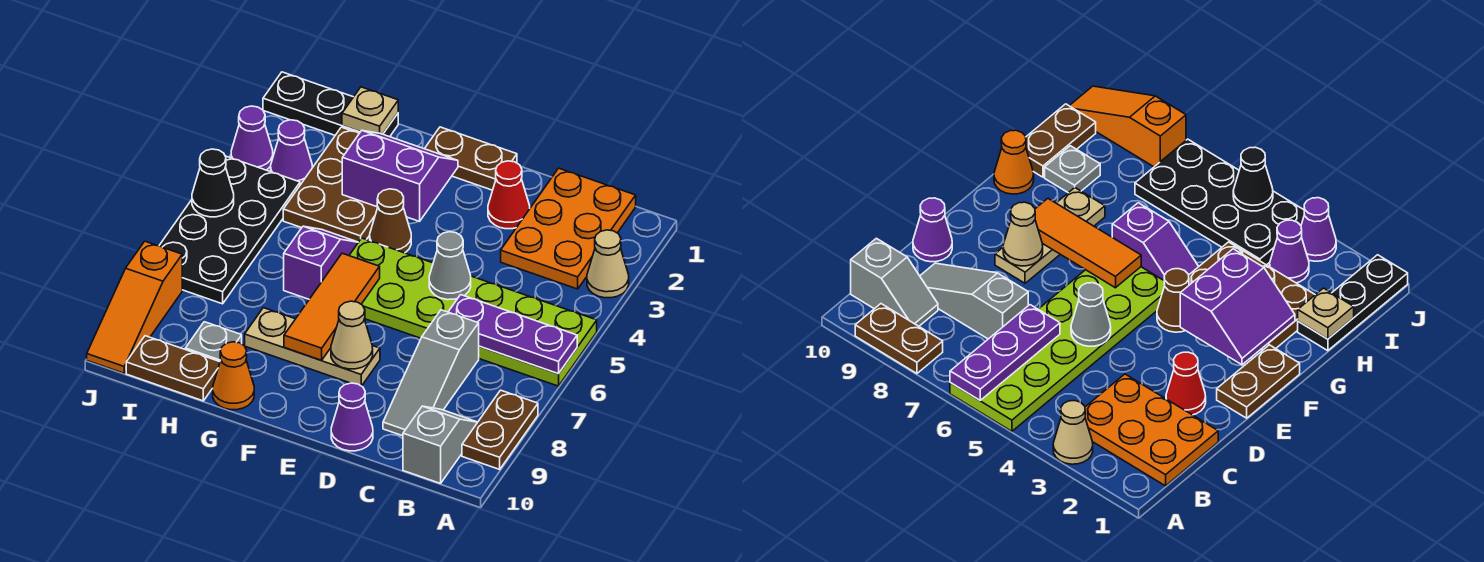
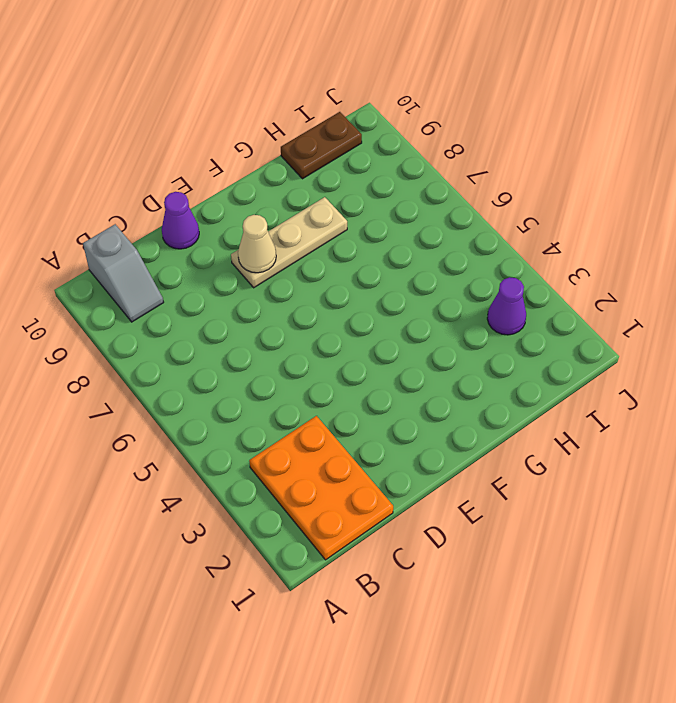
none -> tan cone A3 level 1
none -> lime plate A5:F6 level 1
none -> brown plate A8:A9 level 1

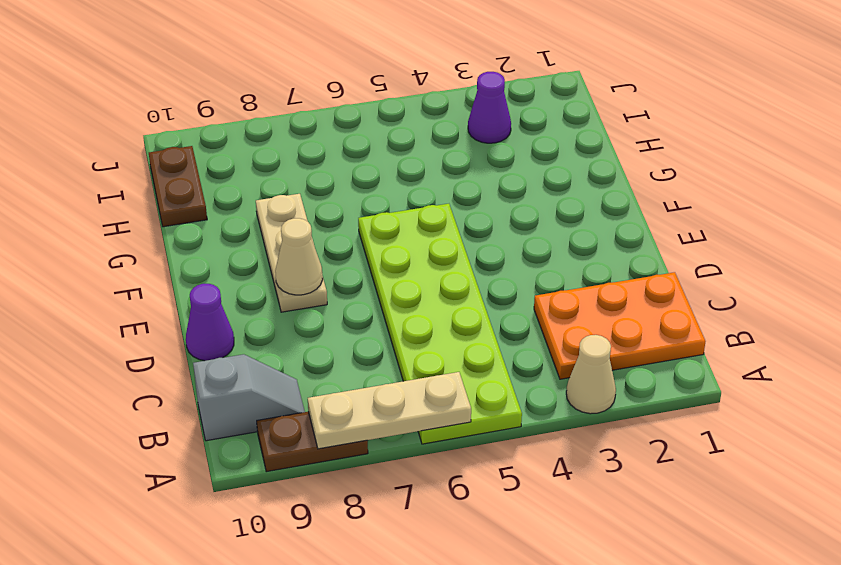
tan plate A6:A8 level 2 -> purple plate A6:C6 level 2
none -> grey slope C7:C9 level 1 top 7
none -> red cone D2 level 1
none -> brown plate E1:F1 level 1

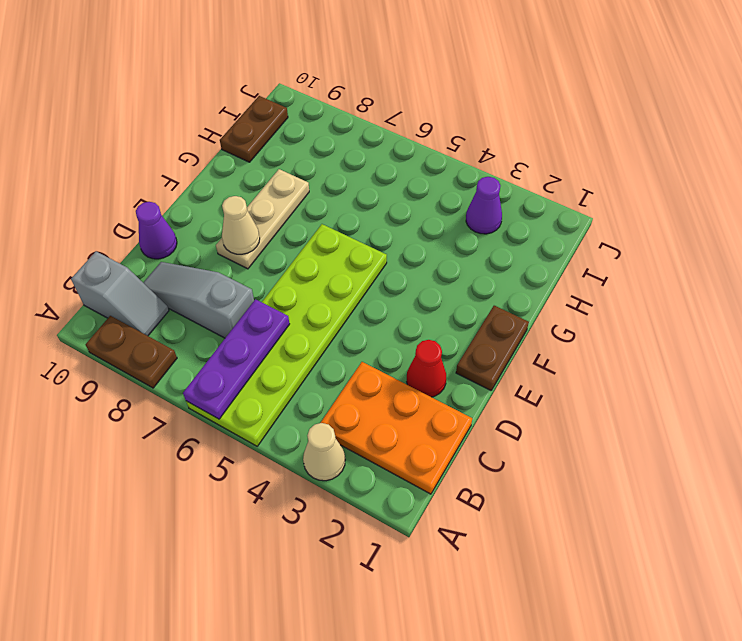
none -> brown cone F4 level 1
none -> brown plate G2:H4 level 1
none -> purple slope G5:G6 level 1 top 6

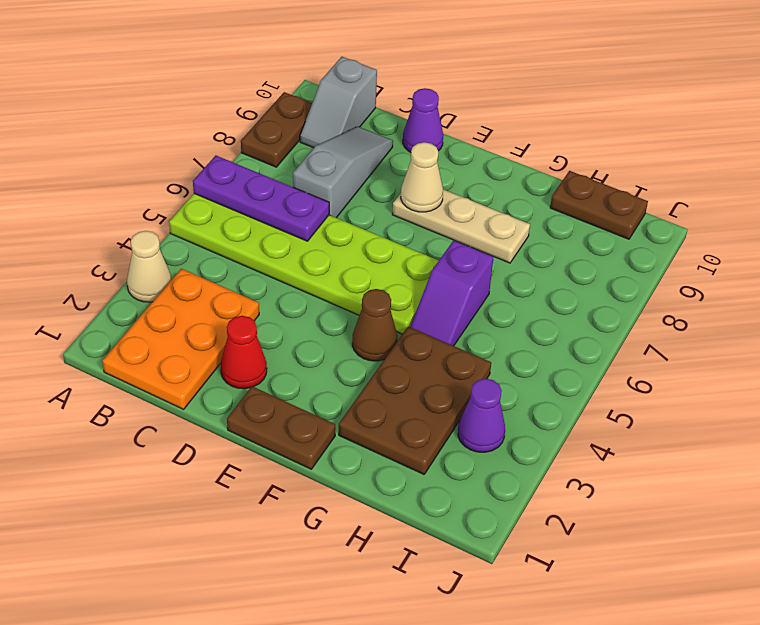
none -> orange cone G10 level 1
none -> black plate H1:J1 level 1
none -> grey plate H9 level 1

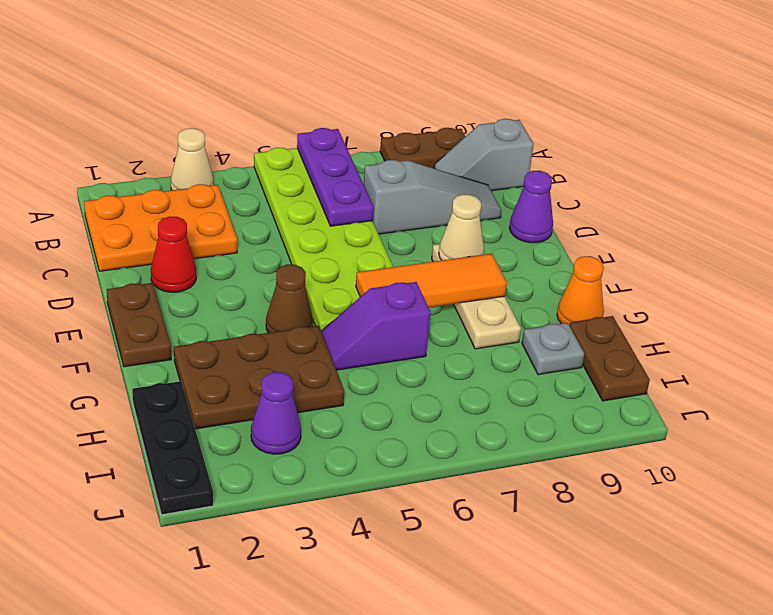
none -> black plate I4:J7 level 1
none -> purple cone J3 level 1
none -> orange slope J8:J10 level 1 top 8

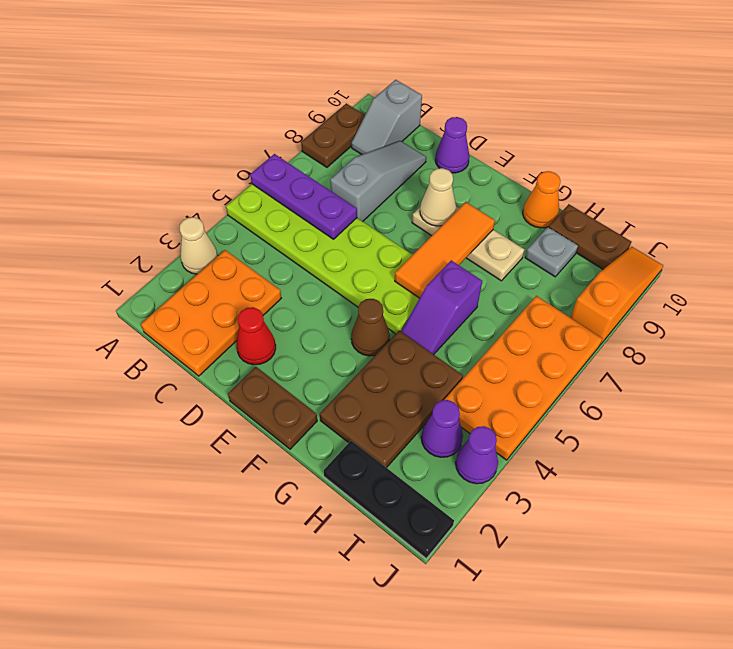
orange plate I4:J7 level 1 -> black plate I4:J7 level 1
none -> grey cone D5 level 2
none -> purple slope F2:G3 level 2 top 3
none -> tan plate H1 level 2

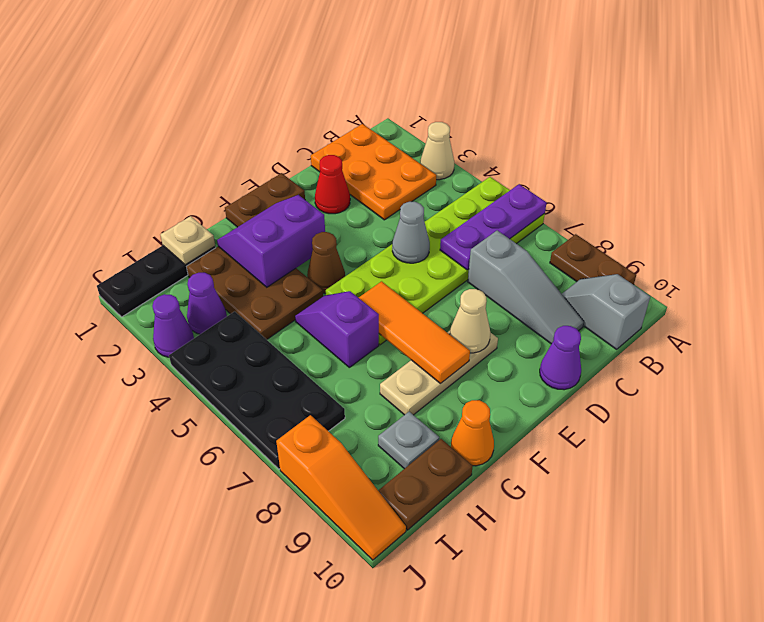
none -> black cone J5 level 2

